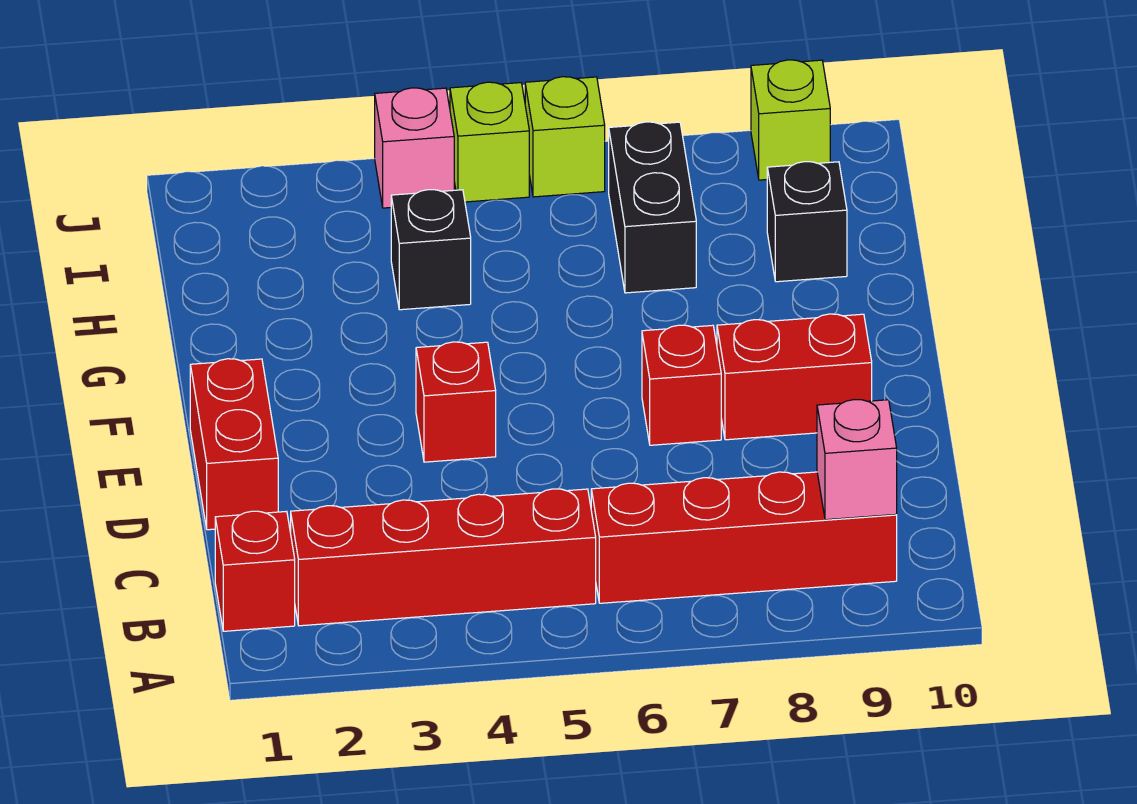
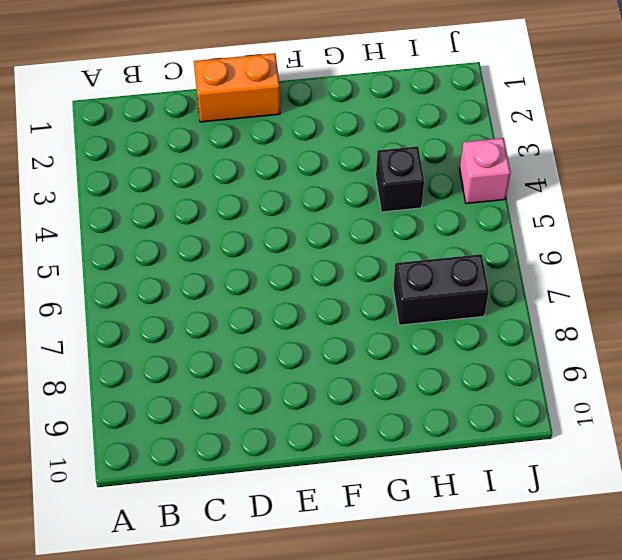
orange brick D1:E1 level 1 -> red brick D1:E1 level 1
none -> red brick B1 level 1
none -> red brick B2:B5 level 1
none -> red brick B6:B9 level 1

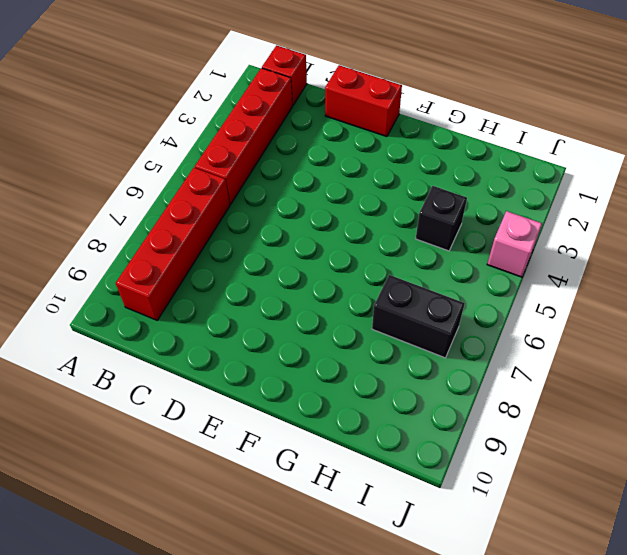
none -> red brick E4 level 1
none -> red brick E7 level 1
none -> red brick E8:E9 level 1

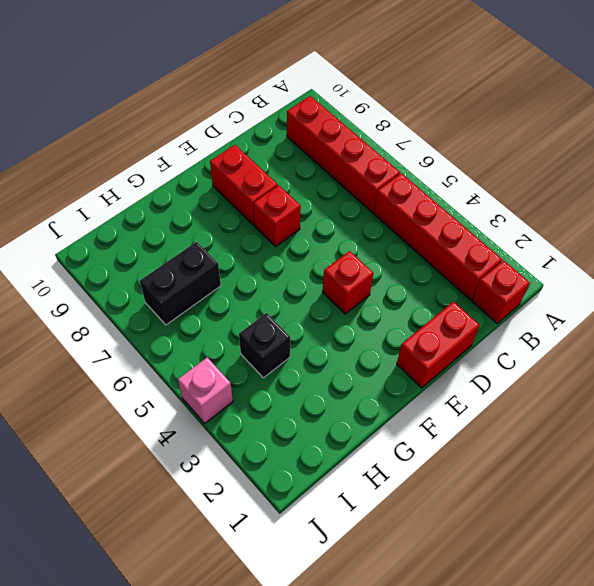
none -> black brick H9 level 1
none -> lime brick J5 level 1
none -> lime brick J6 level 1

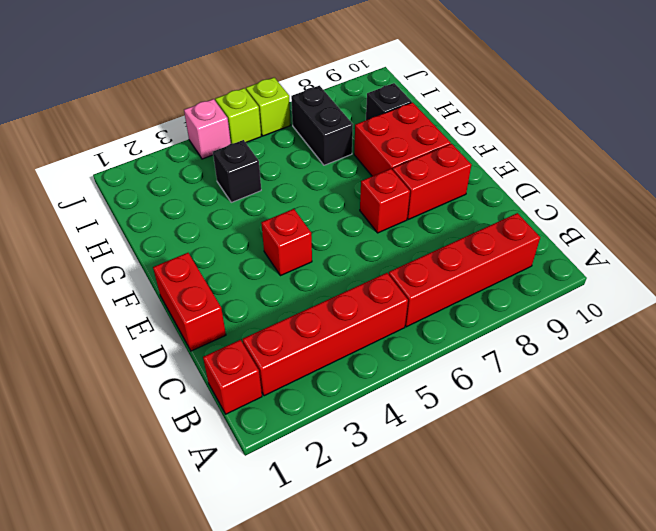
red brick F8:G9 level 1 -> none
none -> lime brick J9 level 1
none -> pink brick B9 level 2

